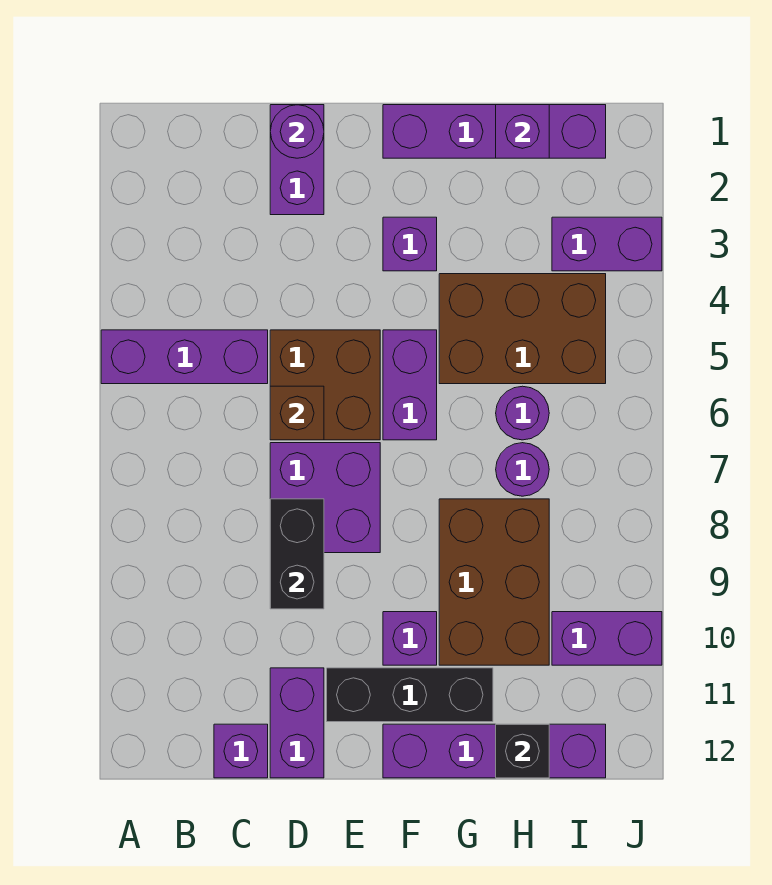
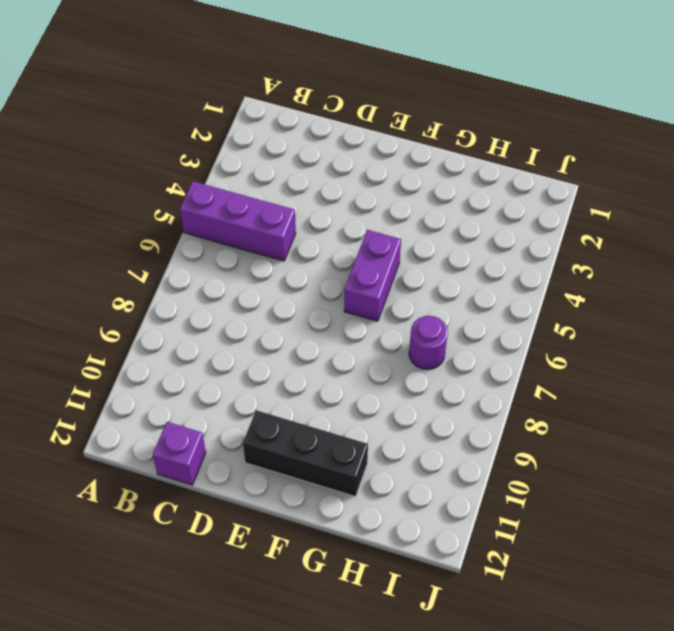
none -> purple brick D1:D2 level 1
none -> brown brick D5:E6 level 1
none -> purple brick D7:E8 level 1

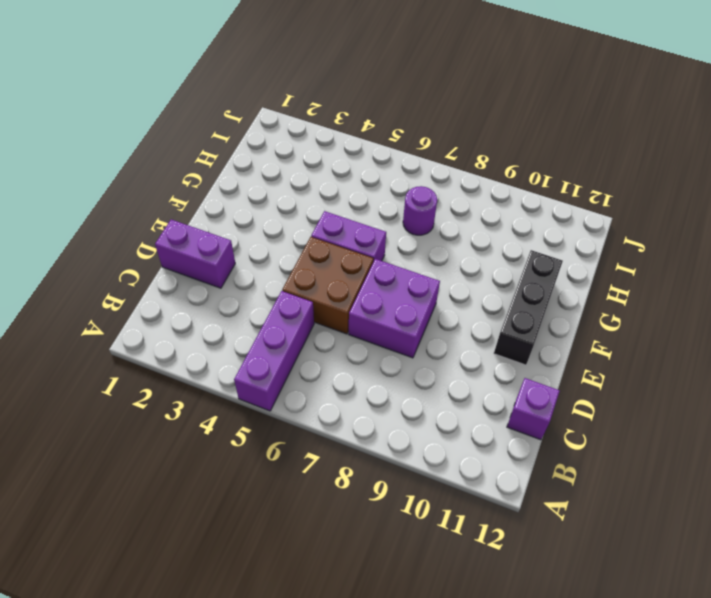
none -> purple brick D11:D12 level 1
none -> purple brick F1:I1 level 1
none -> purple brick F3 level 1

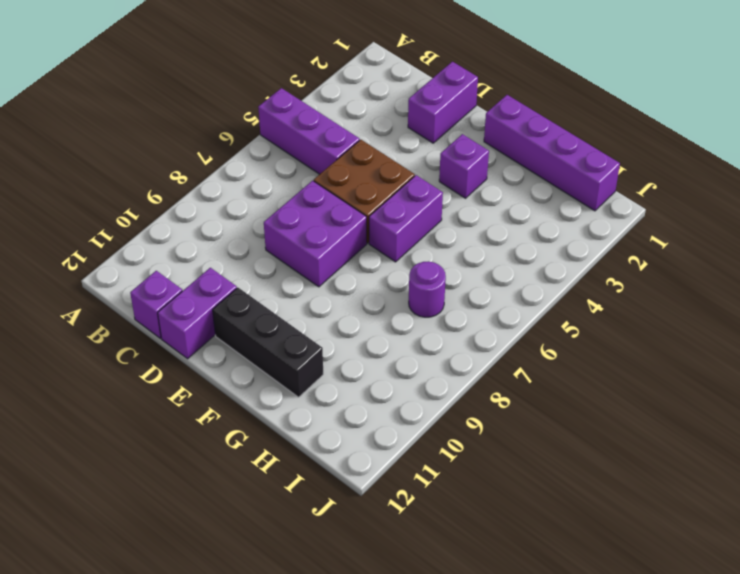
none -> purple brick F10 level 1
none -> purple brick F12:I12 level 1
none -> brown brick G4:I5 level 1

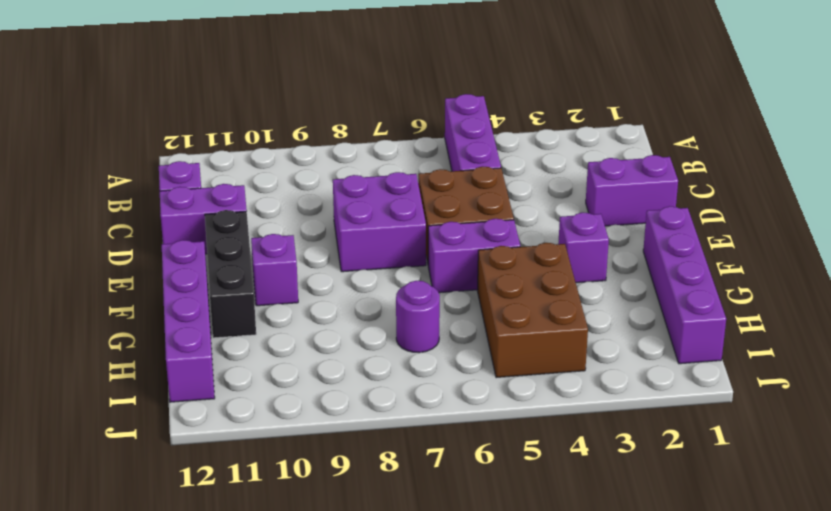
none -> brown brick G8:H10 level 1
none -> purple round brick H6 level 1
none -> purple brick I3:J3 level 1

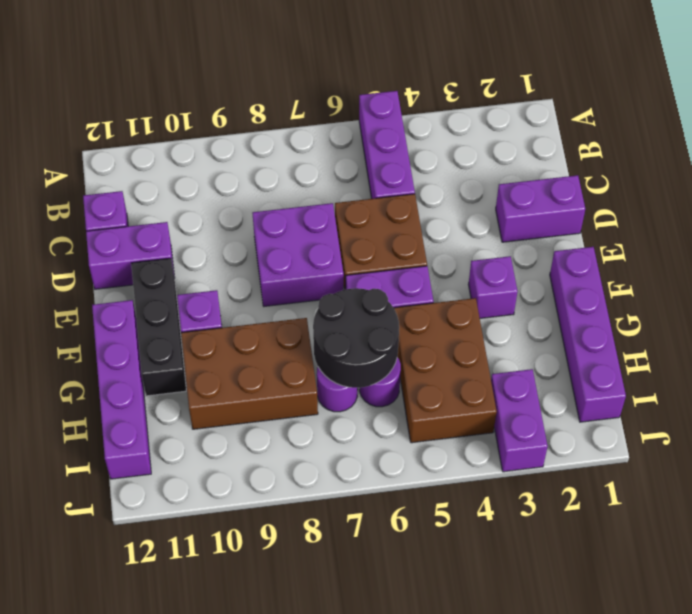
black round brick G6:H7 level 2 -> none
none -> purple brick I10:J10 level 1
none -> purple round brick D1 level 2
none -> brown brick D6 level 2

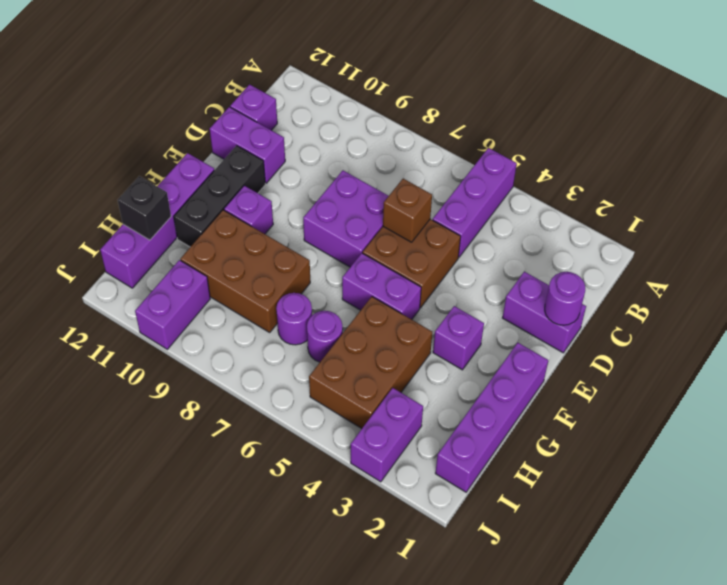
none -> black brick D8:D9 level 2
none -> purple brick H1 level 2

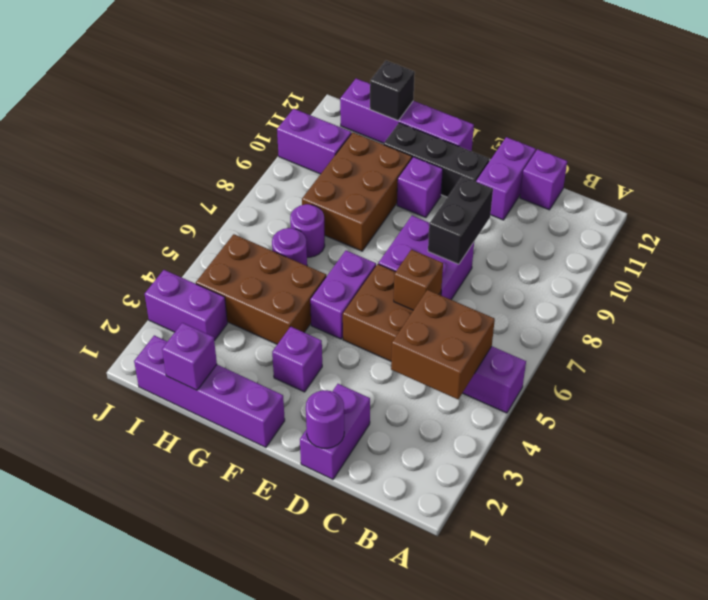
brown brick B4:C5 level 2 -> none

